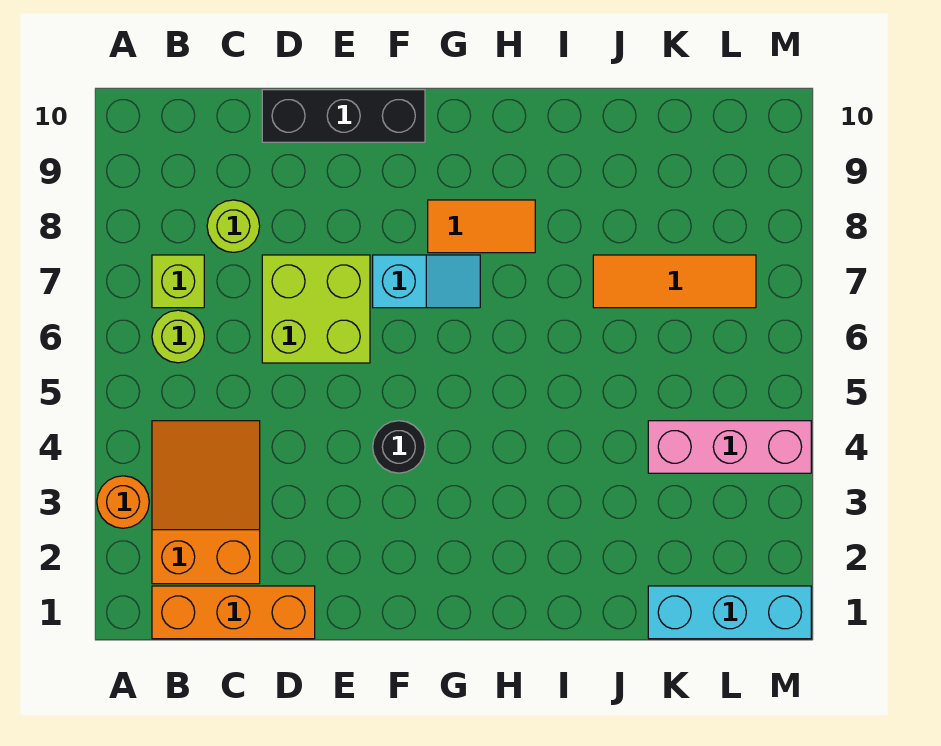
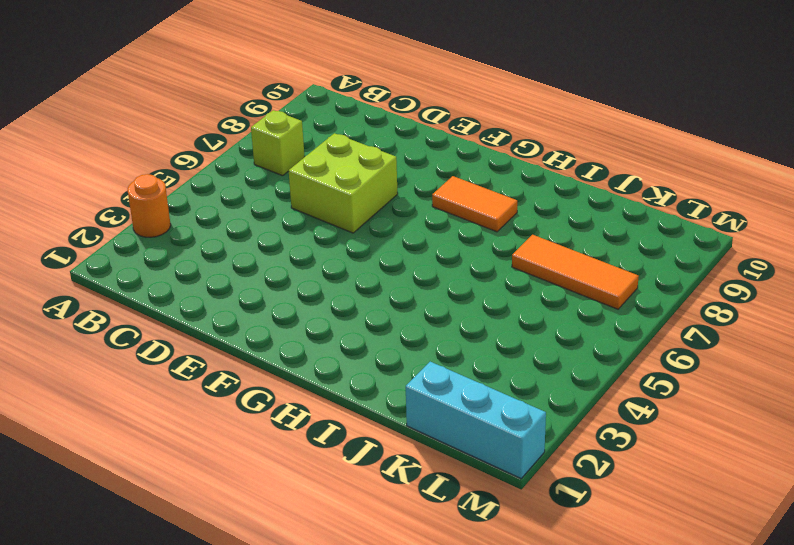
none -> orange brick B1:D1 level 1
none -> orange slope B2:C4 level 1 top 2
none -> lime round brick B6 level 1

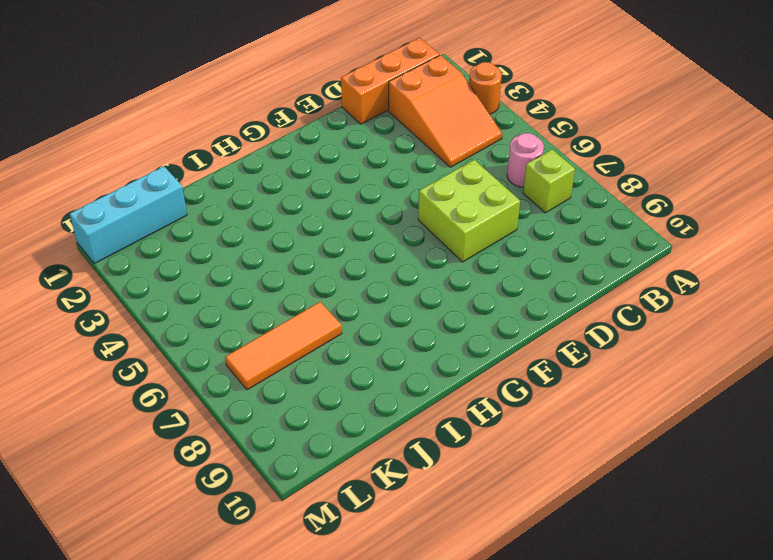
pink round brick B6 level 1 -> lime round brick B6 level 1
none -> lime round brick C8 level 1
none -> black brick D10:F10 level 1
none -> black round brick F4 level 1

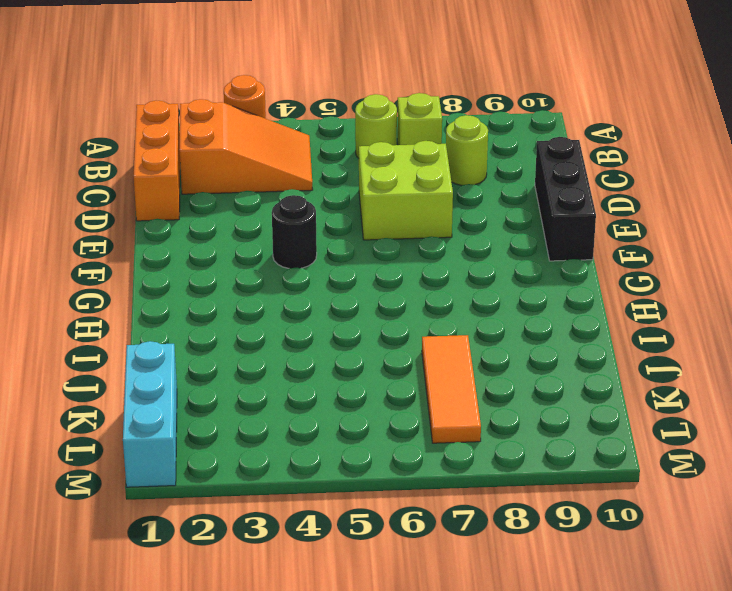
none -> cyan slope F7:G7 level 1 top F
none -> orange tile G8:H8 level 1
none -> pink brick K4:M4 level 1

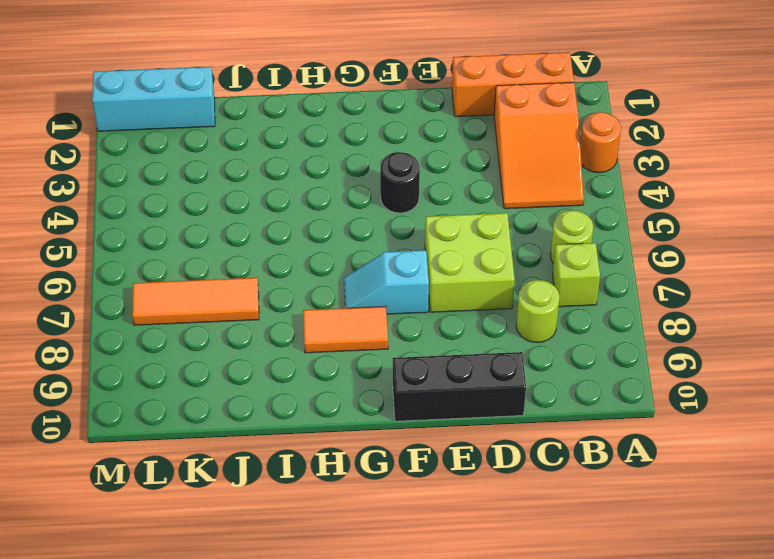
none -> pink brick K4:M4 level 1

